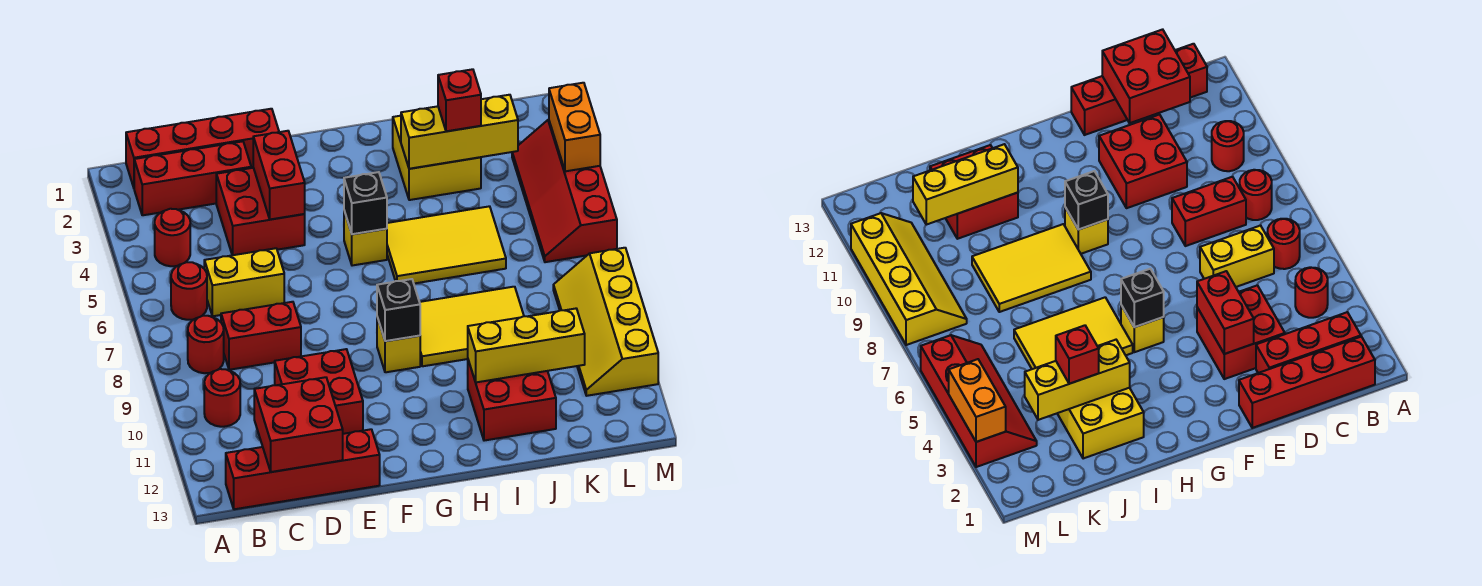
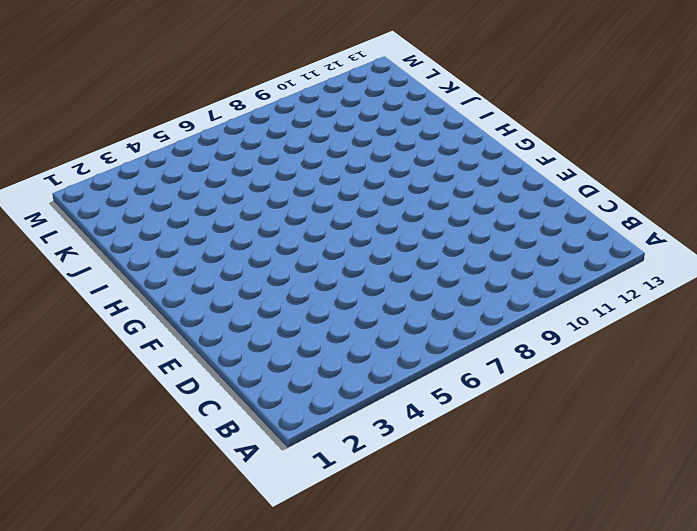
none -> red brick B1:E1 level 1
none -> red brick B2:D2 level 1
none -> red round brick B4 level 1

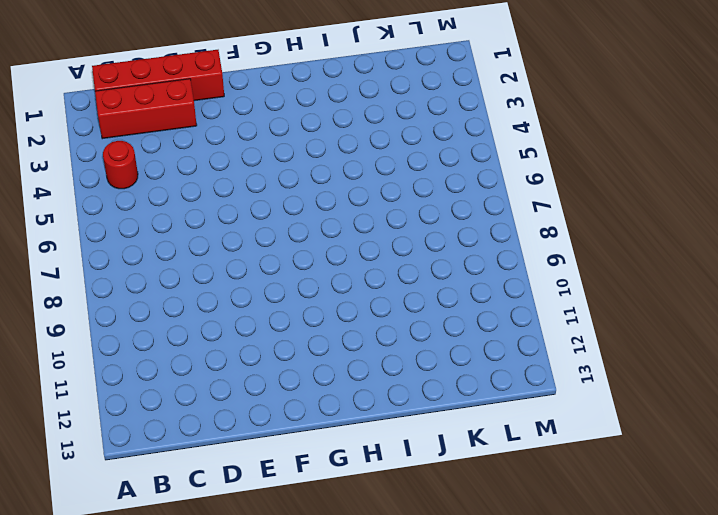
none -> red round brick B6 level 1
none -> red round brick B8 level 1
none -> red round brick B10 level 1

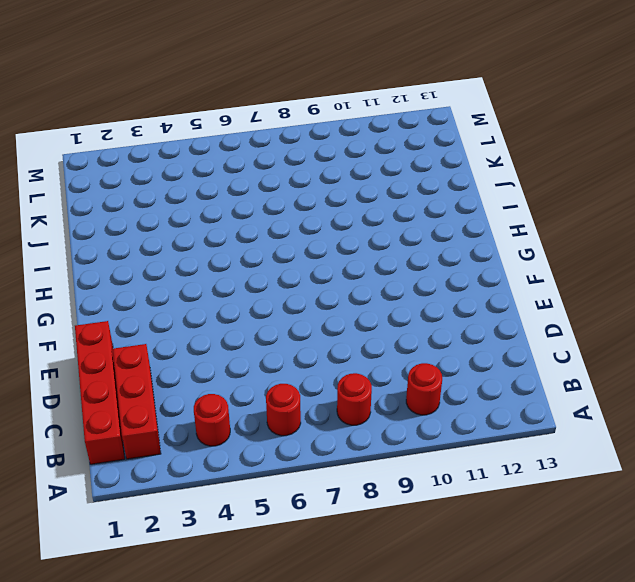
none -> red brick B13:E13 level 1
none -> yellow brick C6:D6 level 1
none -> red brick C8:D8 level 1

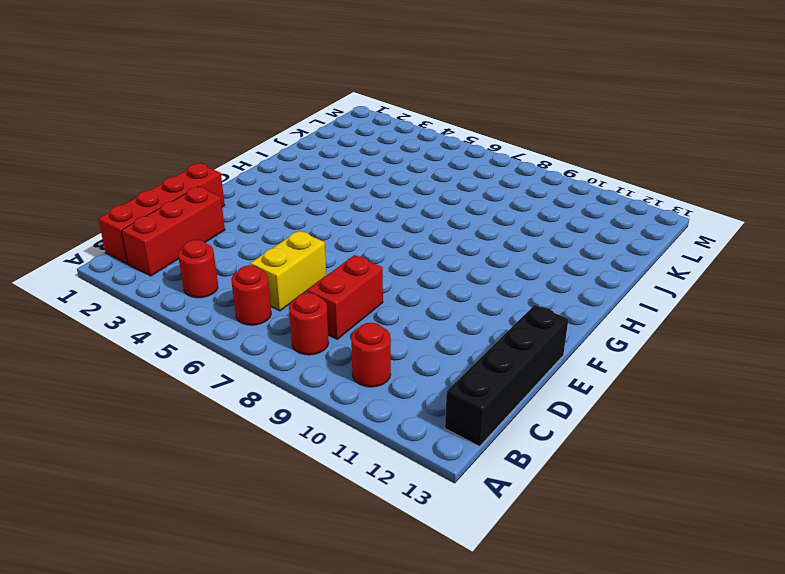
black brick B13:E13 level 1 -> red brick B13:E13 level 1
none -> red brick D3:E4 level 1
none -> red brick D10:E11 level 1
none -> yellow brick G5 level 1

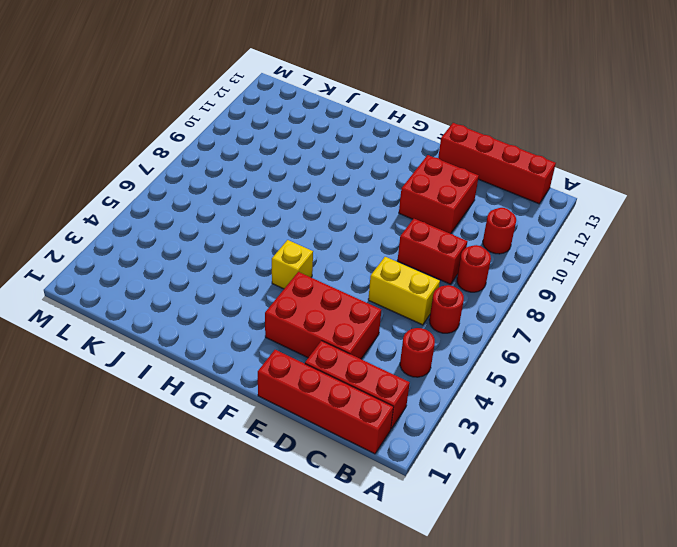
red brick D3:F4 level 1 -> red brick D3:E4 level 1
none -> yellow brick G9 level 1
none -> yellow tile H5:J6 level 1
none -> yellow tile H8:J9 level 1

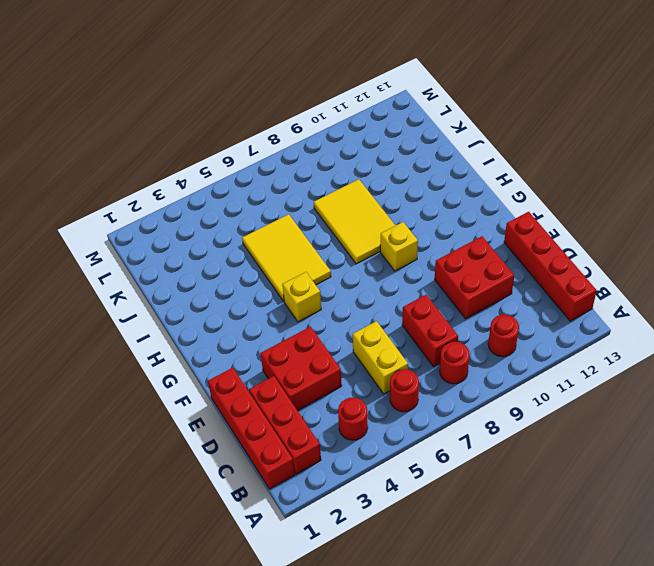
none -> yellow brick I2:J3 level 1
none -> red brick I11:J12 level 1
none -> red slope L3:M6 level 1 top M

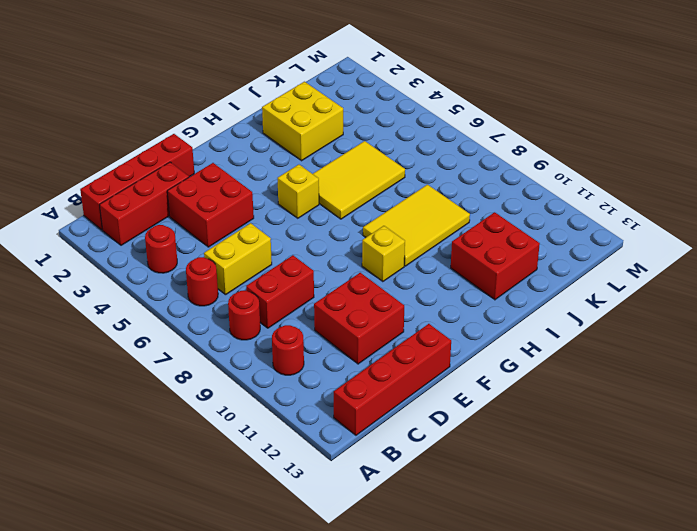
none -> red slope L3:M6 level 1 top M
none -> yellow slope L8:M11 level 1 top M
none -> red brick C12:D13 level 2

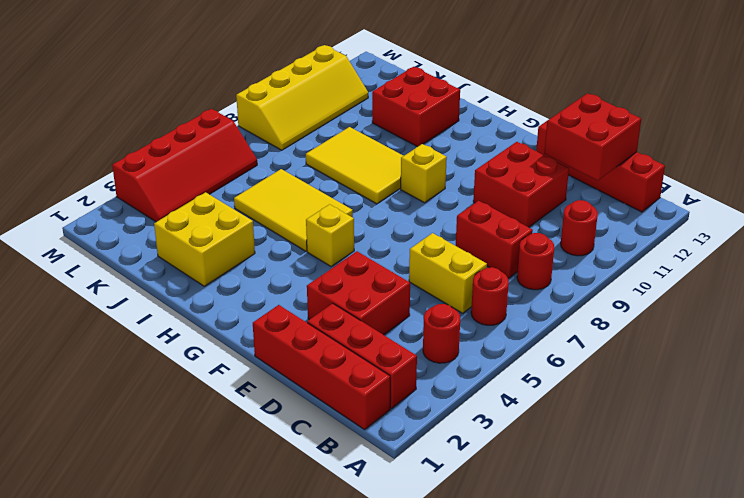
none -> red brick E3:E4 level 2
none -> black brick G5 level 2
none -> black brick G9 level 2

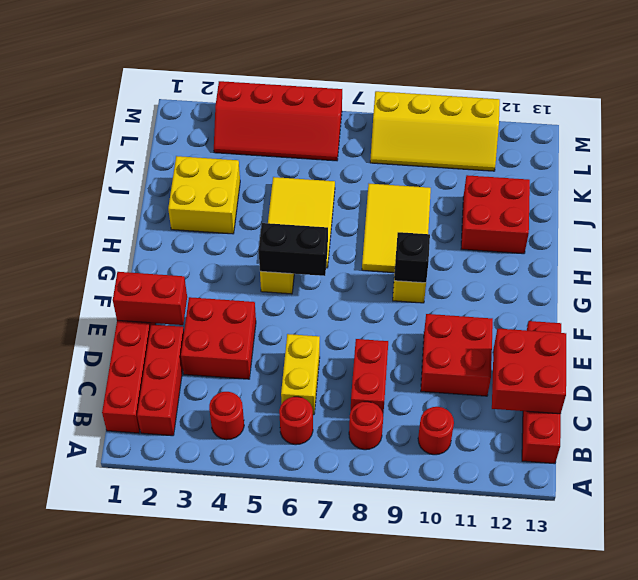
red brick E1:E2 level 2 -> red brick E3:E4 level 2
black brick G5:G6 level 2 -> black brick G5 level 2
none -> yellow brick I3:K3 level 2
none -> yellow brick I11:K11 level 2
none -> orange brick M3:M4 level 2

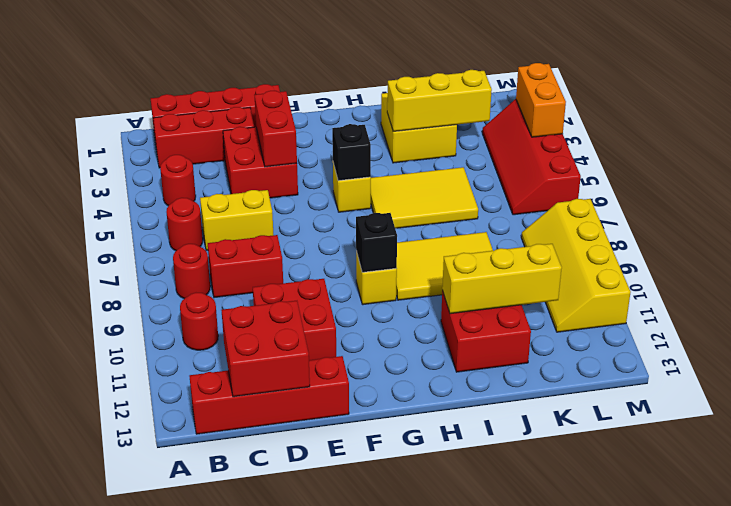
none -> red brick J3 level 3

